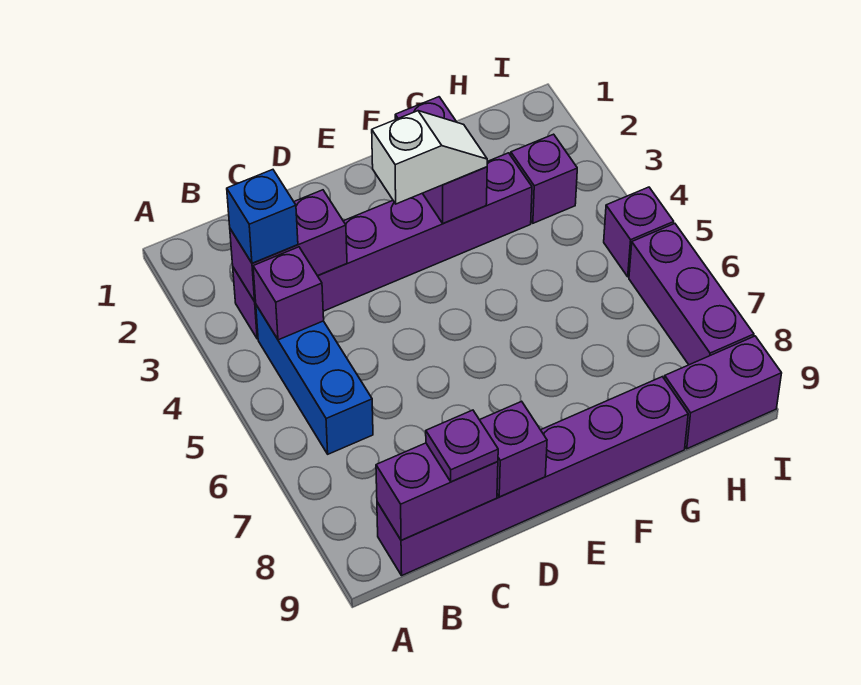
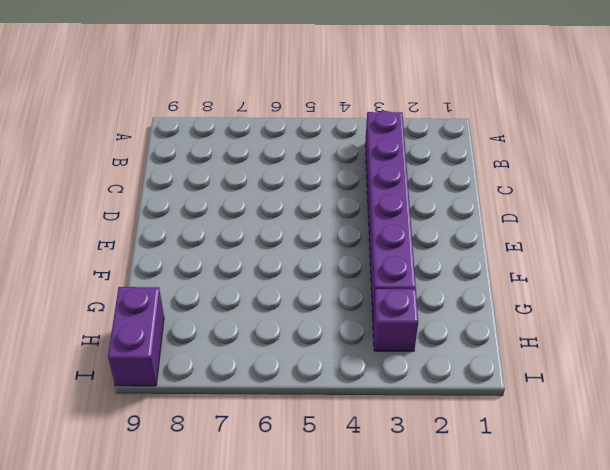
none -> blue brick B4:B6 level 1
none -> purple brick B9:G9 level 1
none -> purple brick I5 level 1

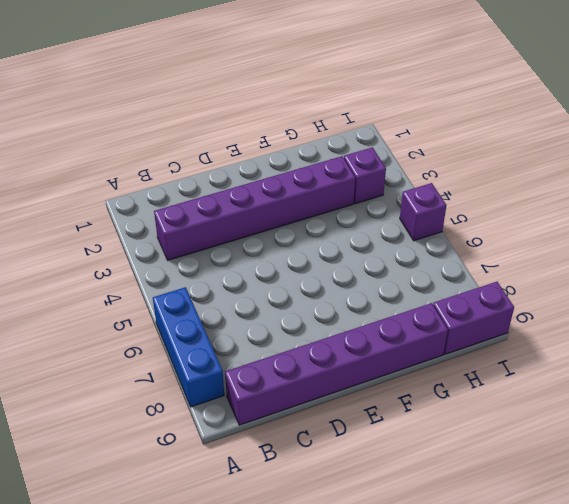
blue brick A6:A8 level 1 -> blue brick B4:B6 level 1
none -> purple brick I6:I8 level 1
none -> purple brick B3:C3 level 2
none -> purple brick B4 level 2

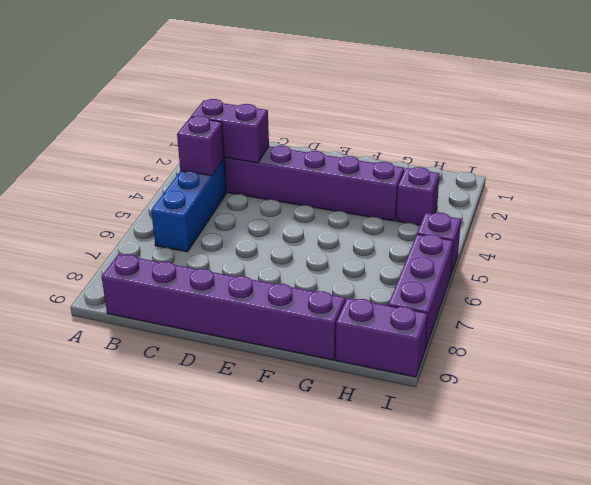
none -> purple brick B9:C9 level 2
none -> purple brick D9 level 2
none -> purple brick F2:F3 level 2

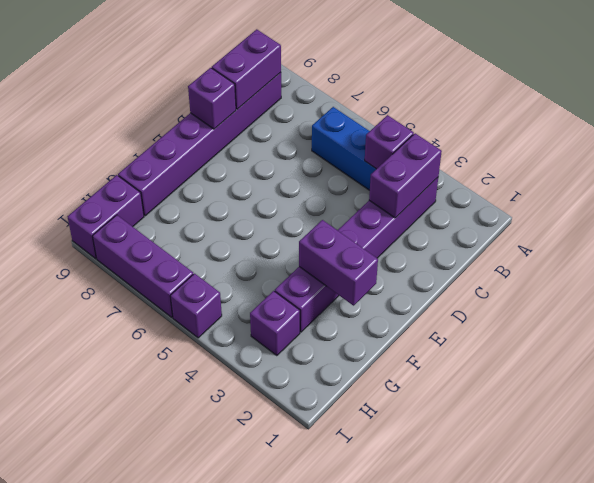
none -> blue brick B3 level 3
none -> purple plate C9 level 3
none -> white slope E3:F3 level 3 top E

